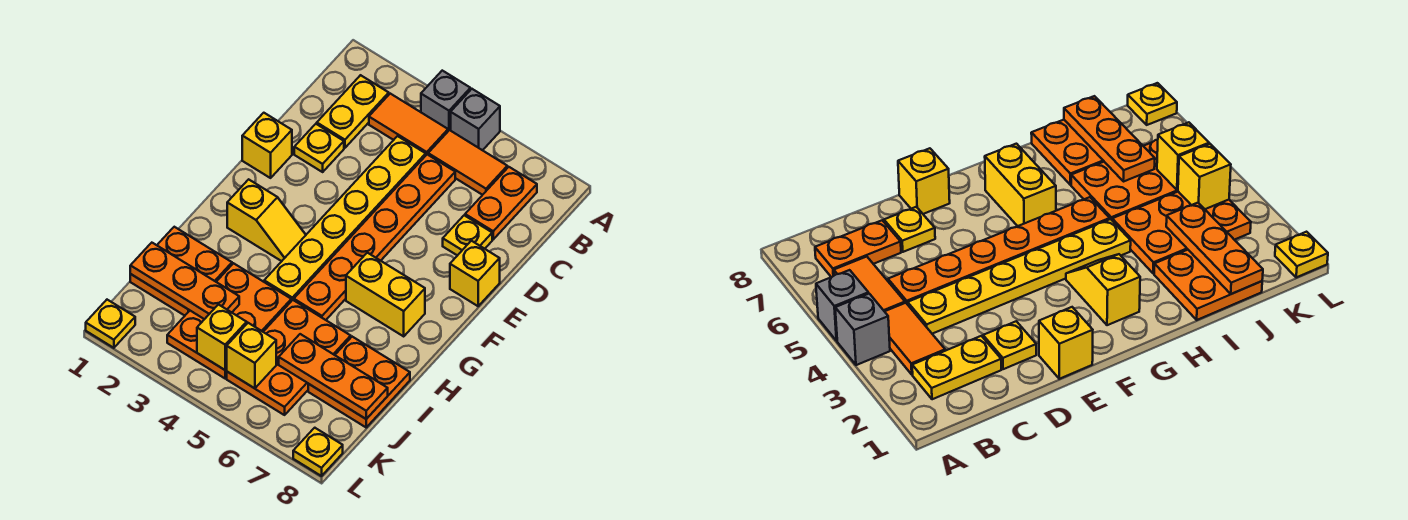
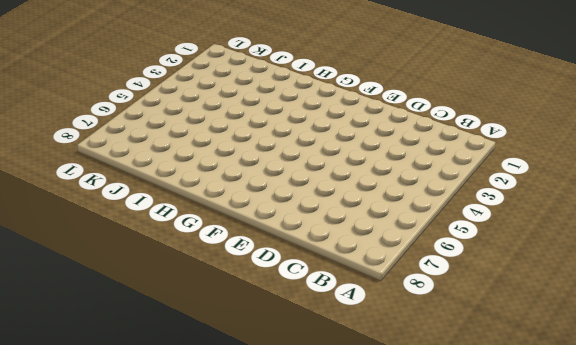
none -> grey brick A4 level 1
none -> grey brick A5 level 1
none -> yellow plate B2:C2 level 1

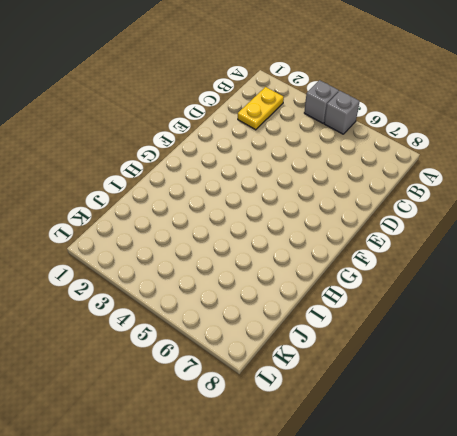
none -> orange tile B3:B4 level 1
none -> orange tile B5:B6 level 1
none -> orange plate B7:C7 level 1

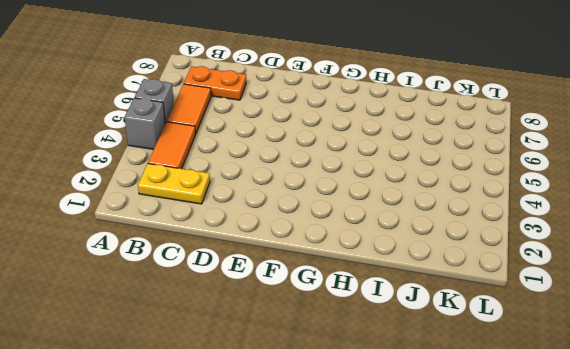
none -> yellow plate C4:H4 level 1
none -> orange plate C5:H5 level 1
none -> yellow plate D2 level 1

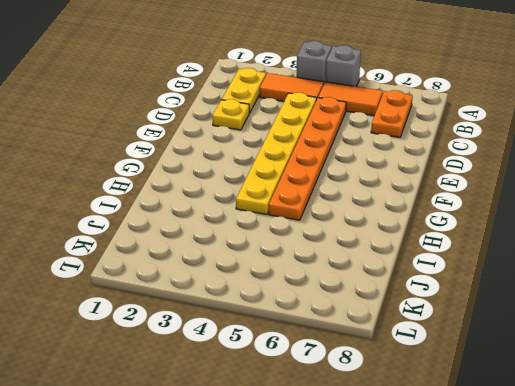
none -> yellow plate D7 level 1
none -> yellow brick E1 level 1
none -> yellow brick E8 level 1

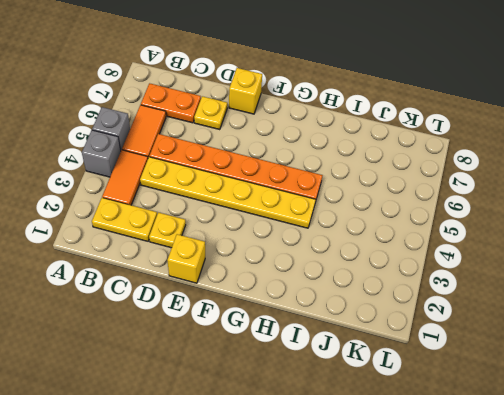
none -> yellow slope G2:G3 level 1 top 2
none -> yellow brick G6:G7 level 1
none -> orange plate I1:J2 level 1

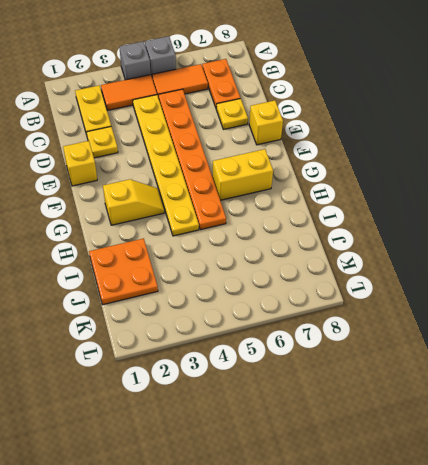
none -> orange plate I3:K4 level 1
none -> orange plate I5:K6 level 1
none -> orange plate I7:J8 level 1

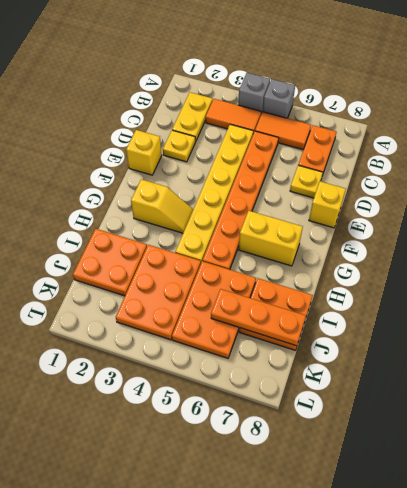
none -> yellow plate L1 level 1
none -> yellow plate L8 level 1
none -> orange plate J1:J3 level 2

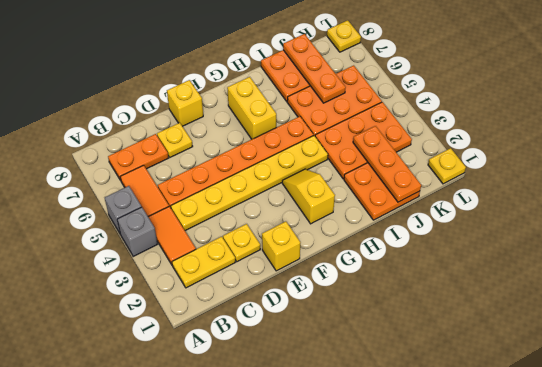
none -> yellow brick K4 level 2
none -> yellow brick K5 level 2

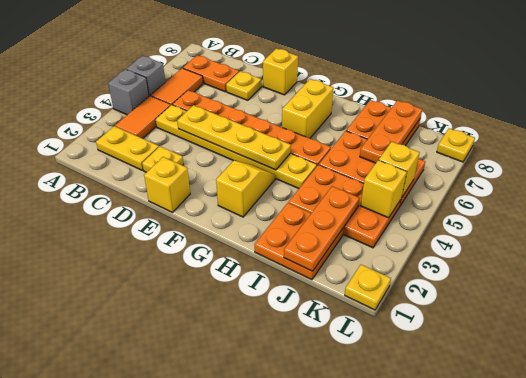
yellow plate D4:G4 level 2 -> none

